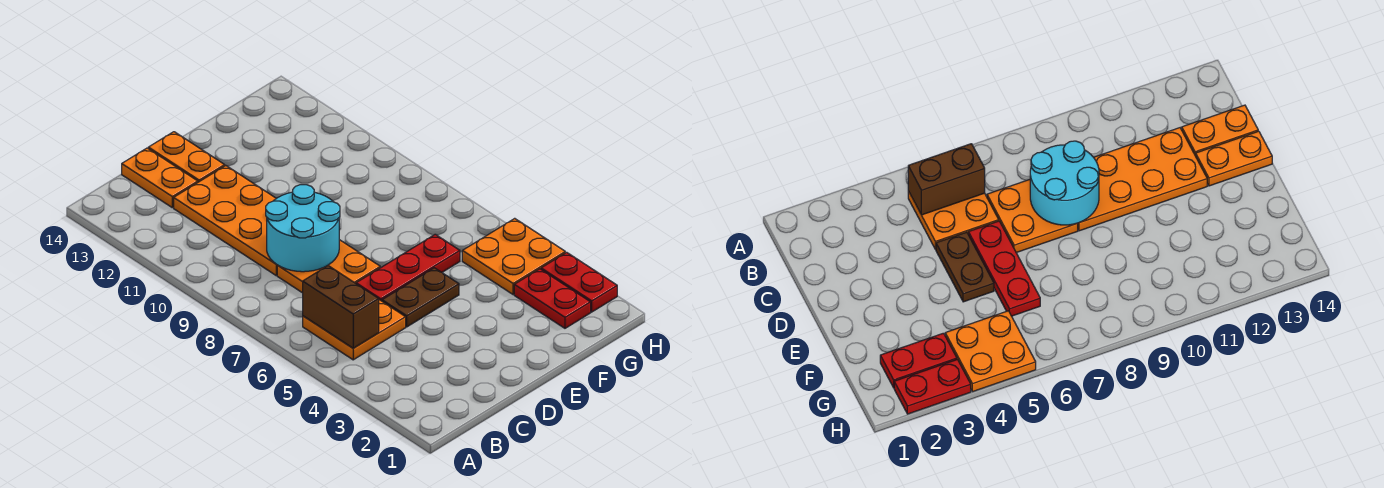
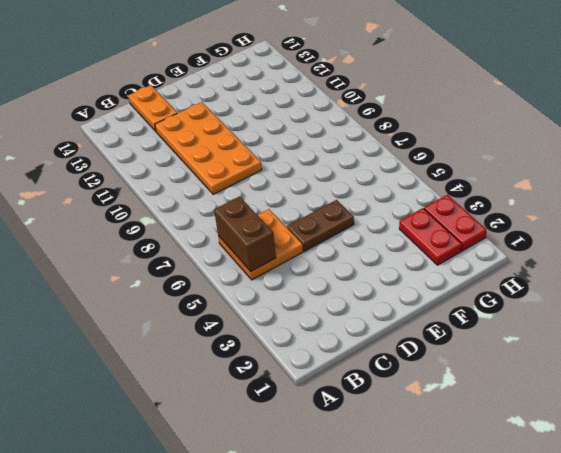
none -> orange plate C7:D8 level 1
none -> red plate D6:F6 level 1
none -> orange plate D13:D14 level 1

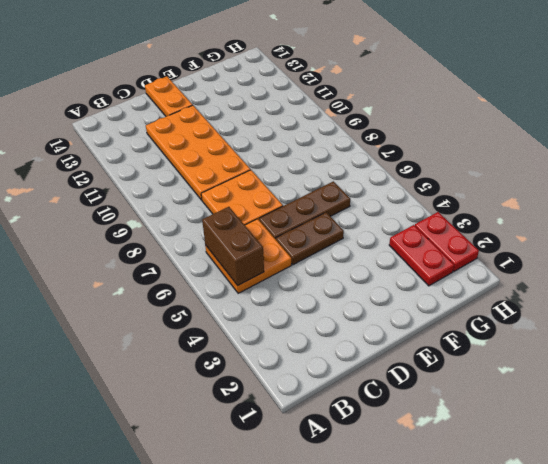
brown plate D6:F6 level 1 -> red plate D6:F6 level 1
none -> orange plate C13:C14 level 1
none -> orange plate G4:H5 level 1
none -> cyan round brick C8:D9 level 2

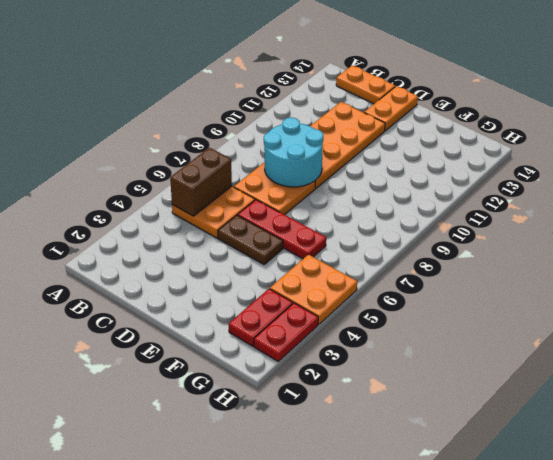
orange plate B14:C14 level 1 -> orange plate C13:C14 level 1

